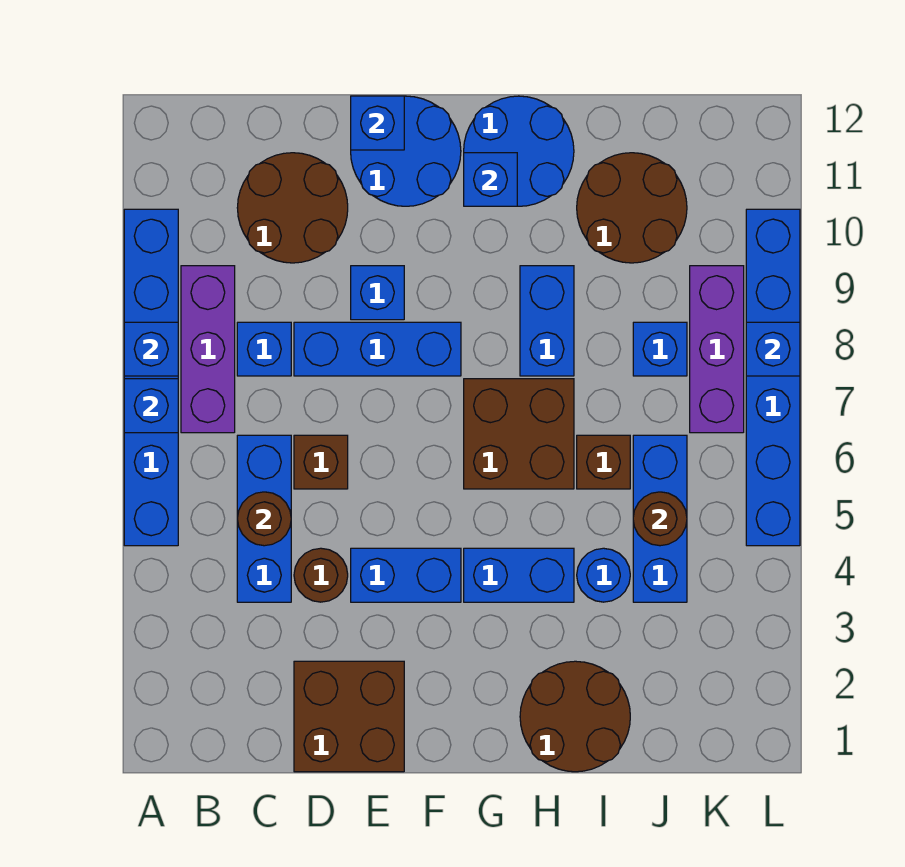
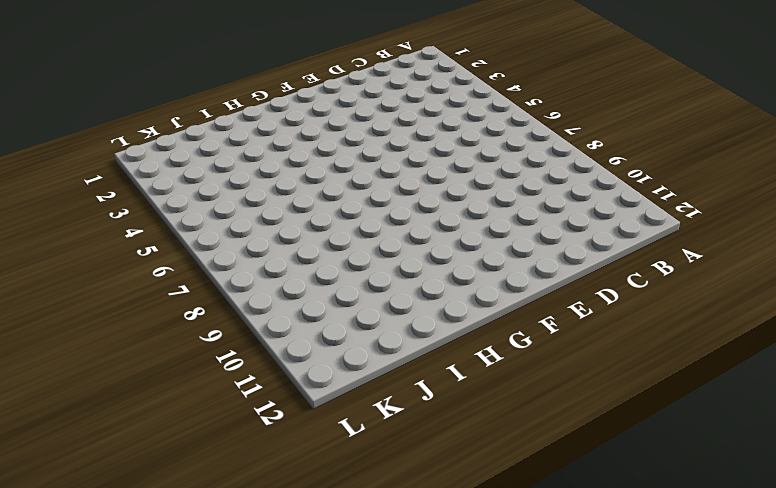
none -> blue brick A5:A10 level 1
none -> purple brick B7:B9 level 1
none -> blue brick C4:C6 level 1
none -> blue brick C8 level 1

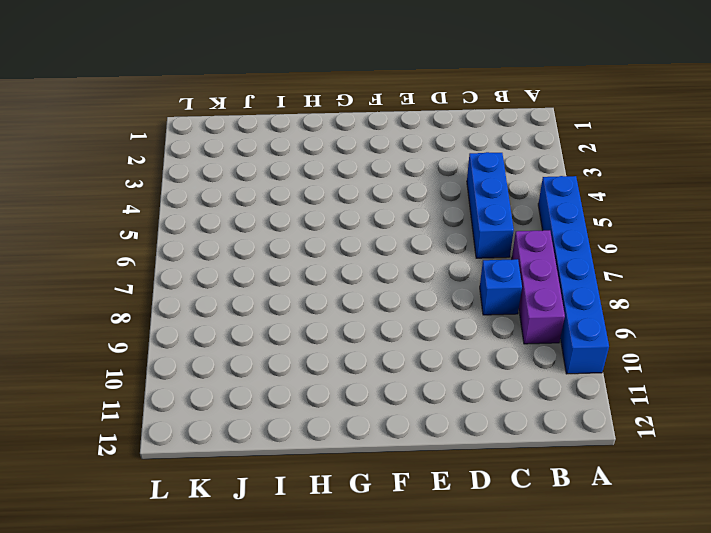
none -> brown round brick C10:D11 level 1
none -> brown brick D1:E2 level 1
none -> brown round brick D4 level 1
none -> brown brick D6 level 1

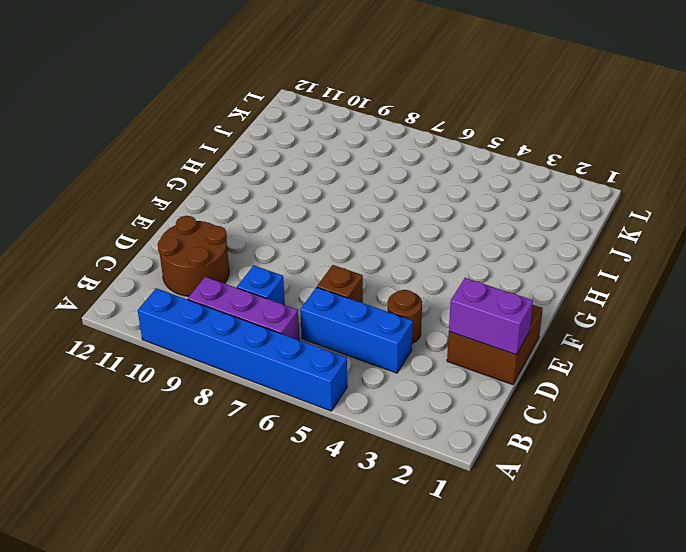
purple brick D1:D2 level 2 -> none
none -> blue brick D8:F8 level 1
none -> blue brick E4:F4 level 1
none -> blue brick E9 level 1
none -> blue round brick E11:F12 level 1

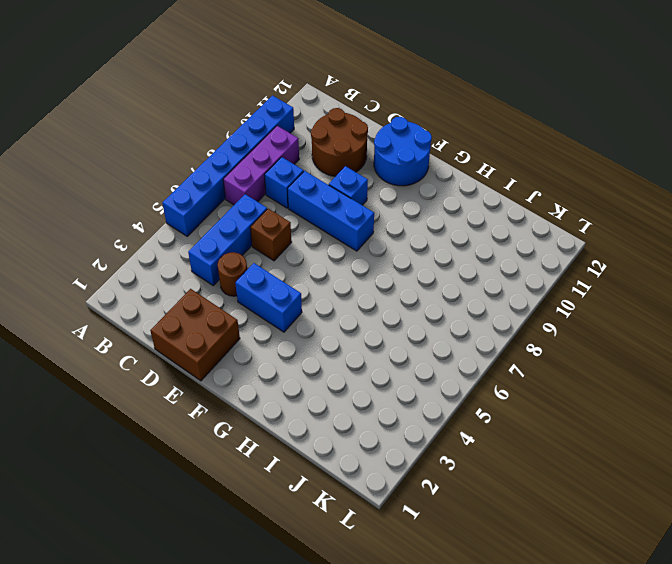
none -> blue brick G4:H4 level 1
none -> brown brick G6:H7 level 1
none -> blue round brick G11:H12 level 1
none -> brown round brick H1:I2 level 1

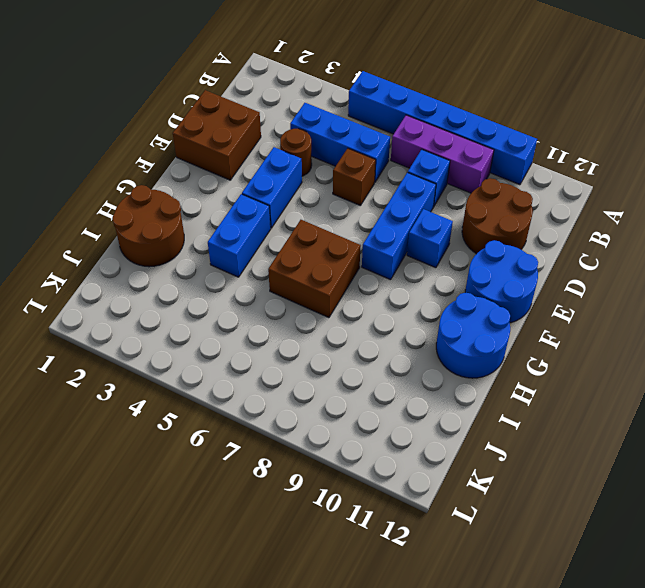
none -> blue brick H8:H9 level 1
none -> blue round brick I4 level 1
none -> brown brick I6 level 1
none -> brown round brick I10:J11 level 1

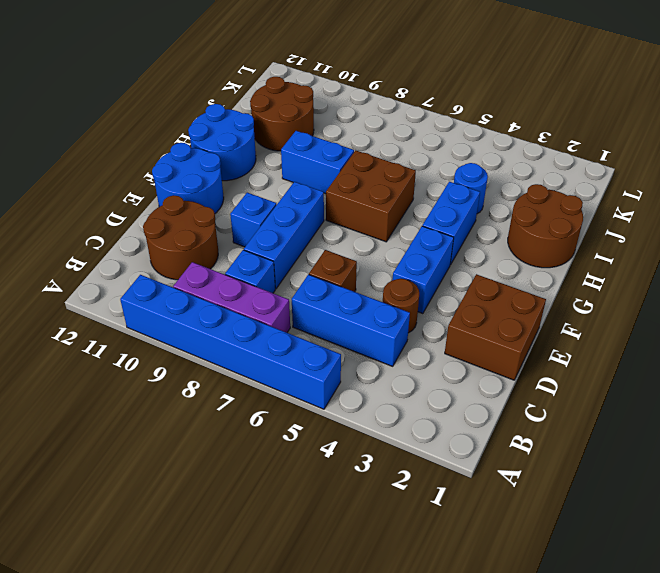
none -> brown brick I6 level 1
none -> blue brick J4:J6 level 1
none -> blue brick J8 level 1
none -> purple brick K7:K9 level 1

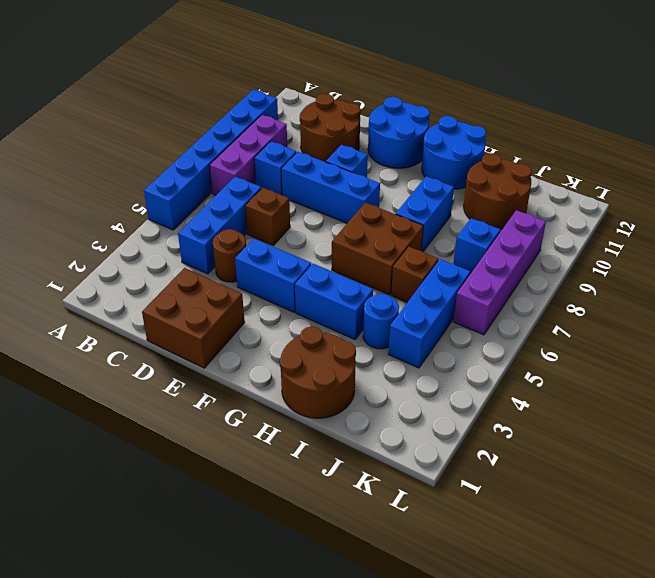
purple brick K6:K9 level 1 -> purple brick K7:K9 level 1
none -> blue brick L5:L10 level 1
none -> blue brick A7 level 2
none -> blue brick A8 level 2
none -> brown round brick C5 level 2

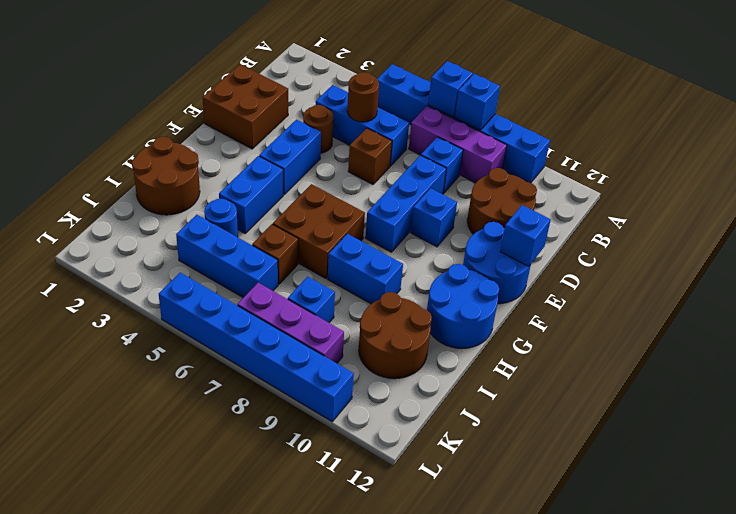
none -> blue brick G11 level 2
none -> brown round brick J5 level 2
none -> blue brick L8 level 2

